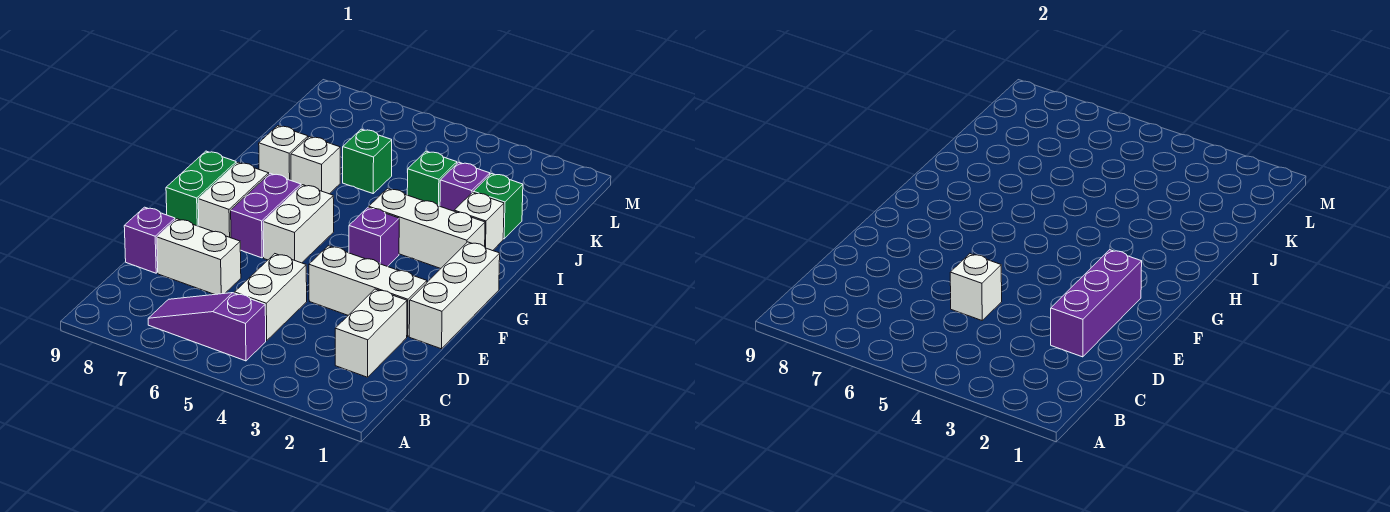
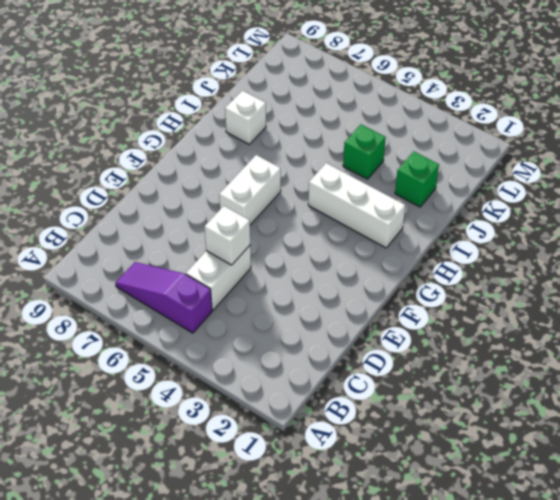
none -> white brick C2:D2 level 1
none -> white brick D7:D8 level 1
none -> purple brick D9 level 1

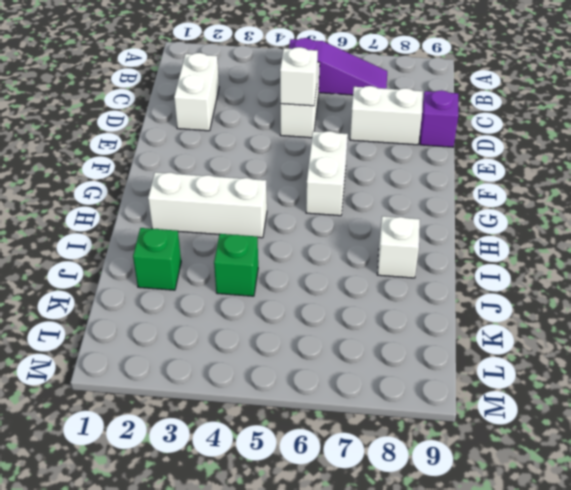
none -> white brick E1:G1 level 1
none -> white brick E2:E4 level 1
none -> purple brick F7:G7 level 1

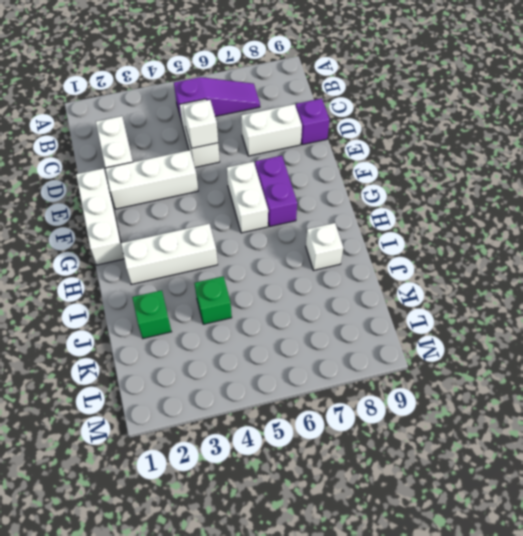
none -> white brick F8:G8 level 1
none -> green brick F9:G9 level 1
none -> purple brick G4 level 1

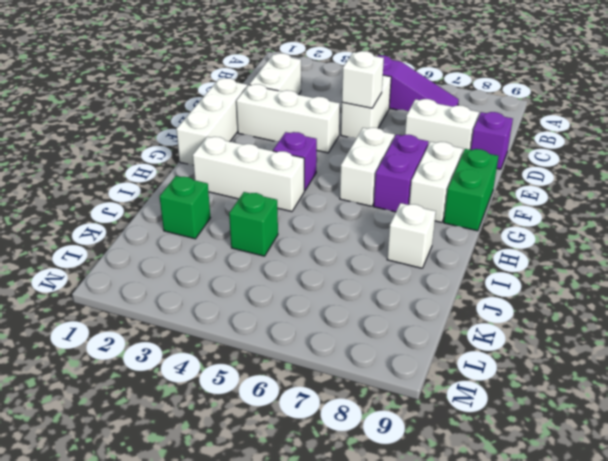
none -> white brick I2 level 1
none -> white brick I7 level 1
none -> purple brick J3 level 1

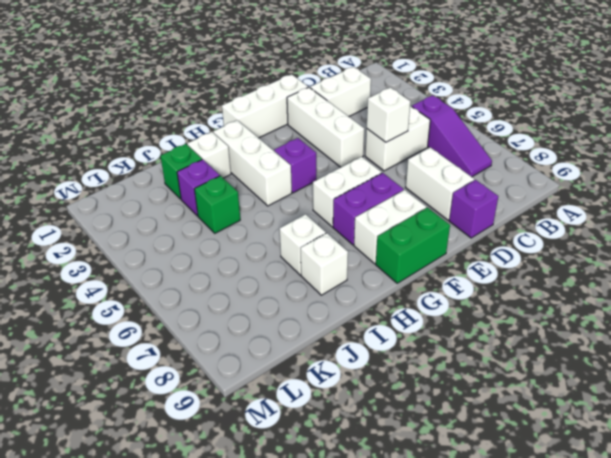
none -> green brick J6 level 1
none -> purple brick D2:F2 level 2

